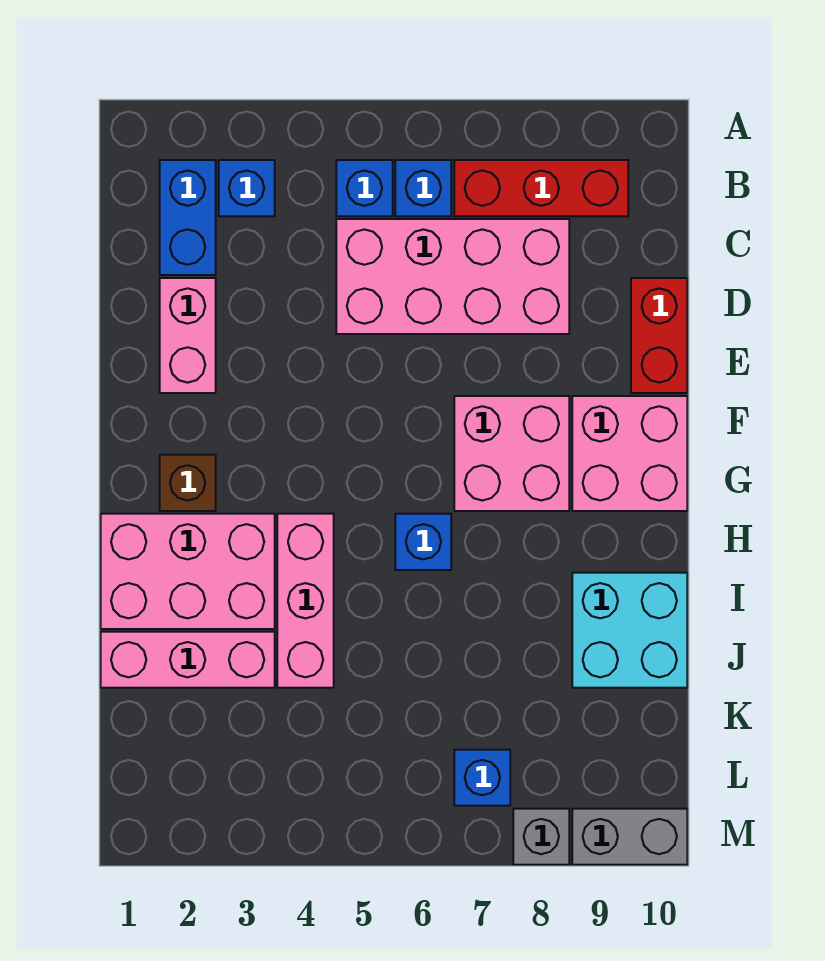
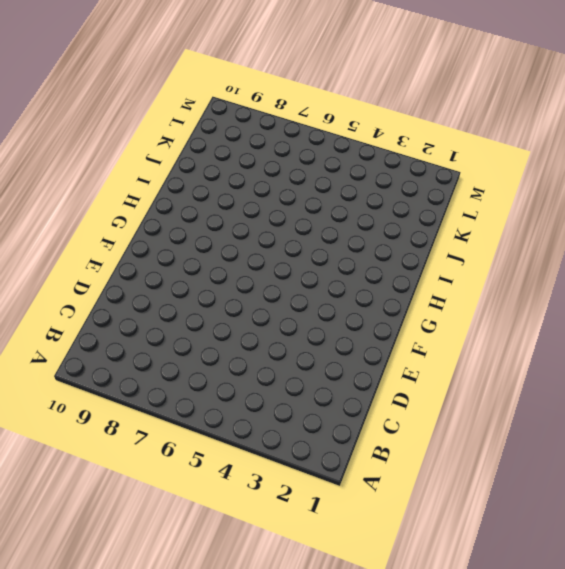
none -> blue brick B2:C2 level 1
none -> blue brick B3 level 1
none -> blue brick B5 level 1

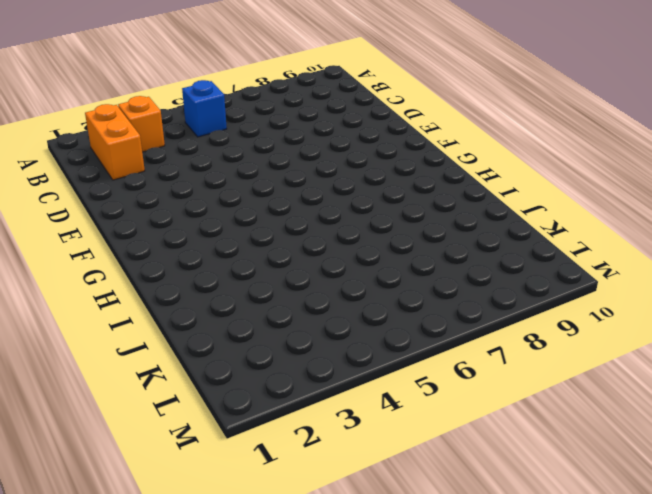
orange brick B2:C2 level 1 -> blue brick B2:C2 level 1
orange brick B3 level 1 -> blue brick B3 level 1
none -> blue brick B6 level 1
none -> red brick B7:B9 level 1
none -> pink brick C5:D8 level 1

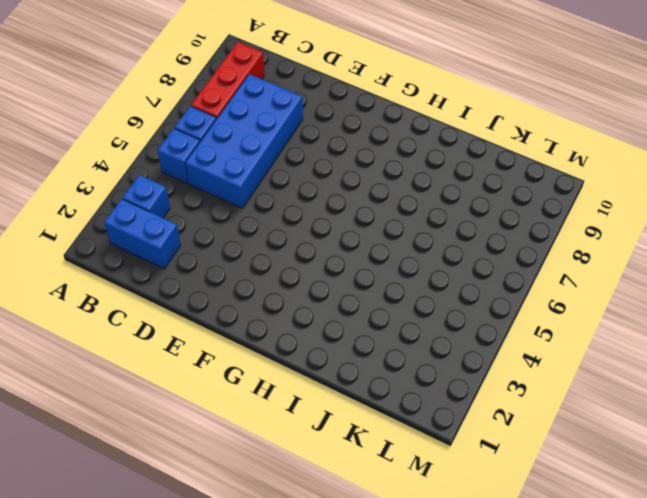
blue brick C5:D8 level 1 -> pink brick C5:D8 level 1
none -> pink brick D2:E2 level 1
none -> red brick D10:E10 level 1
none -> pink brick F7:G8 level 1

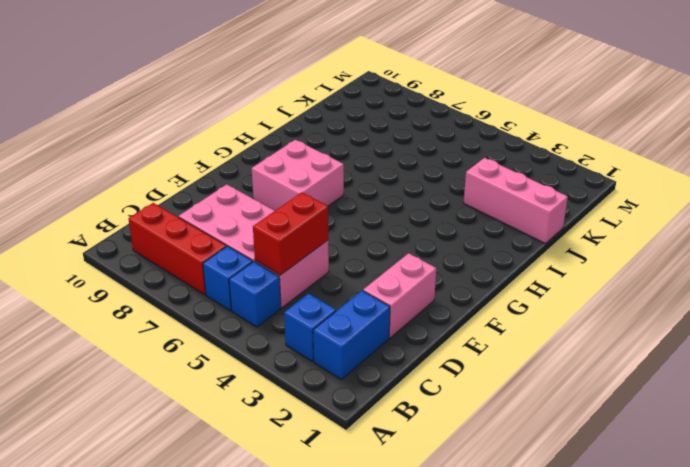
red brick C5:D5 level 2 -> red brick D10:E10 level 1
none -> pink brick F9:G10 level 1
none -> brown brick G2 level 1
none -> pink brick H1:I3 level 1

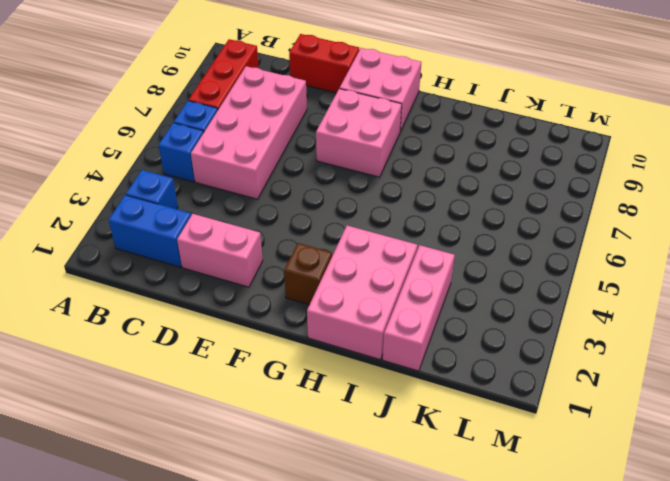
none -> pink brick H4:J4 level 1
none -> blue brick H6 level 1
none -> cyan brick I9:J10 level 1

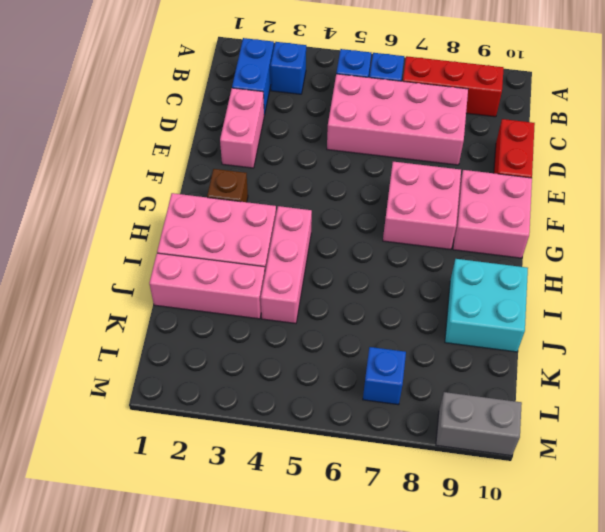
none -> blue brick H6 level 1
none -> grey brick M8 level 1

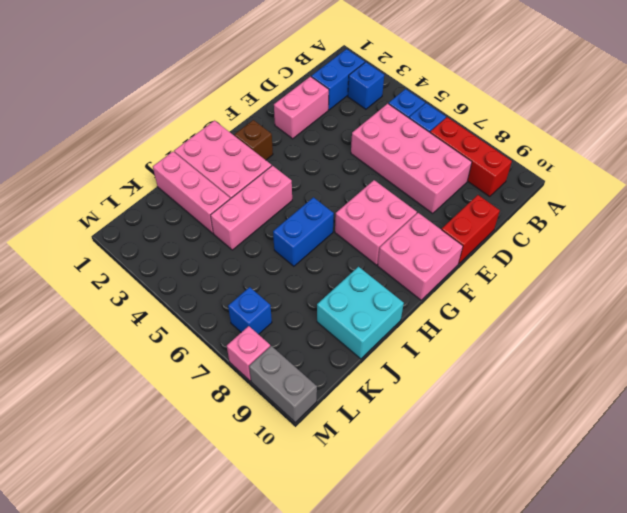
blue brick H6:I6 level 1 -> blue brick H6 level 1
pink brick M8 level 1 -> grey brick M8 level 1

